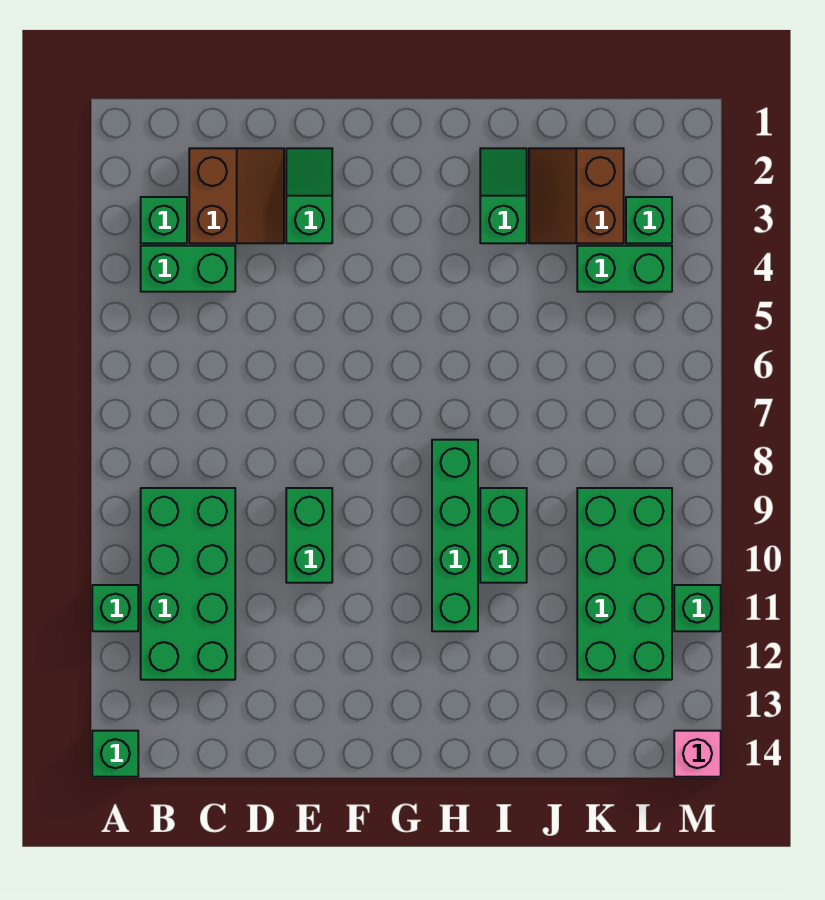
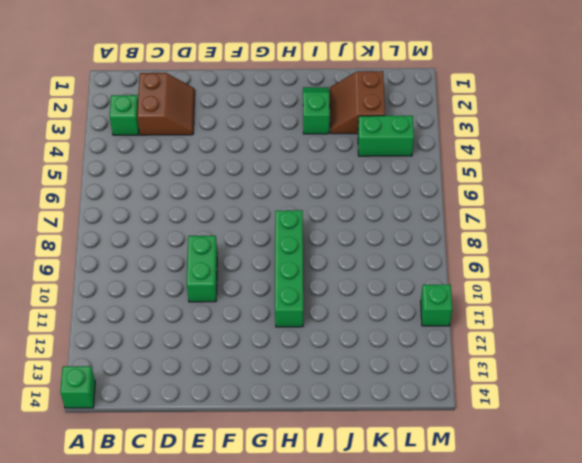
none -> green brick A11 level 1
none -> green brick B4:C4 level 1
none -> green brick B9:C12 level 1

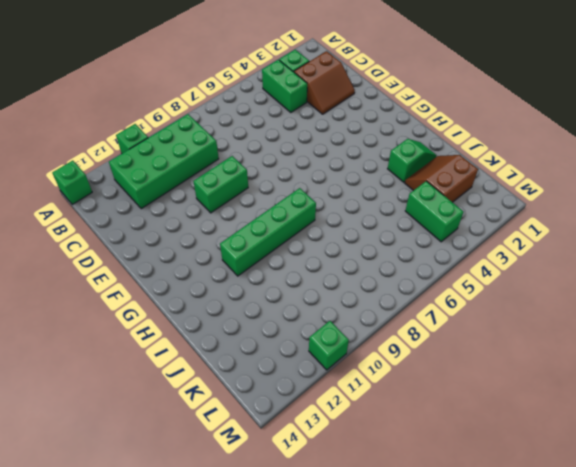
none -> green slope E2:E3 level 1 top 3
none -> green brick I9:I10 level 1
none -> green brick K9:L12 level 1

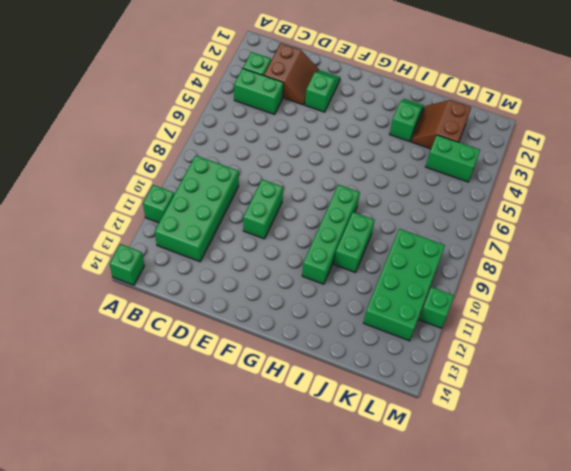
none -> green brick L3 level 1
none -> pink brick M14 level 1

